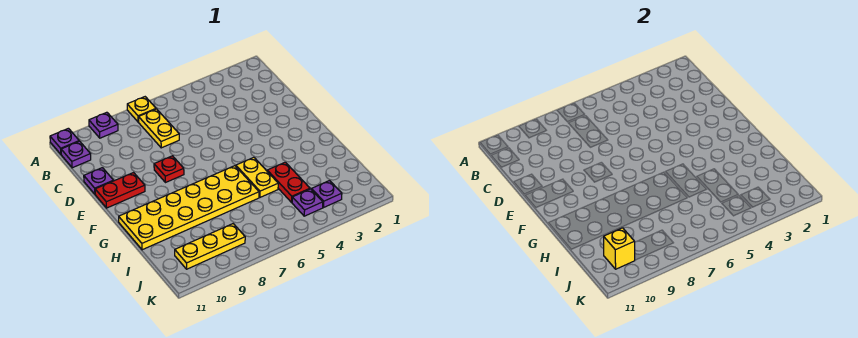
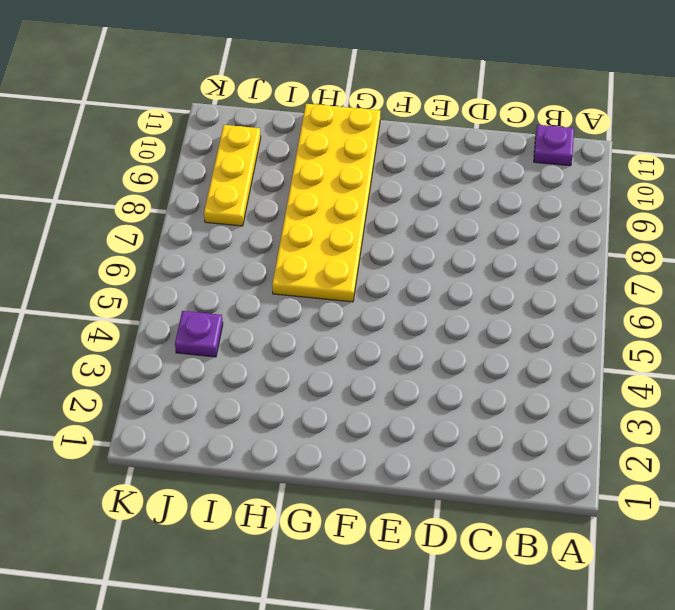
none -> yellow plate A7 level 1
none -> purple plate A9 level 1
none -> purple plate A11 level 1

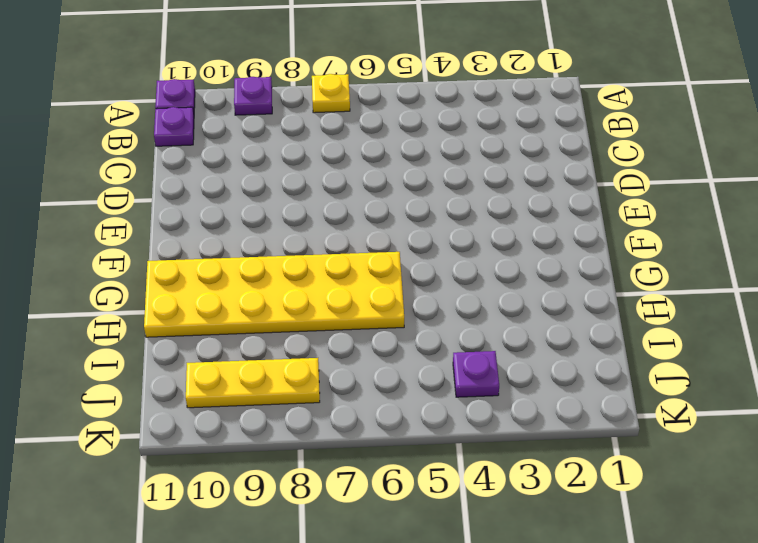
none -> yellow plate B7:C7 level 1
none -> purple plate D11 level 1
none -> red plate E8 level 1

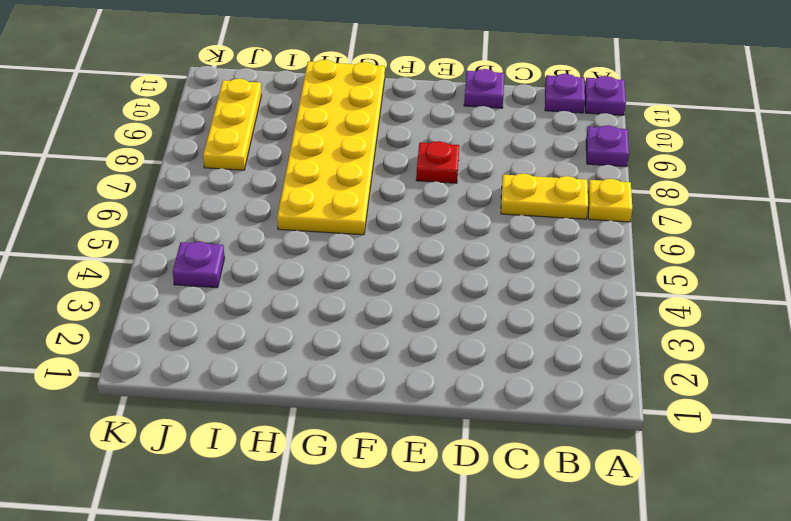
none -> red plate E10:E11 level 1
none -> yellow plate G5:H5 level 1
none -> red plate H4:I4 level 1

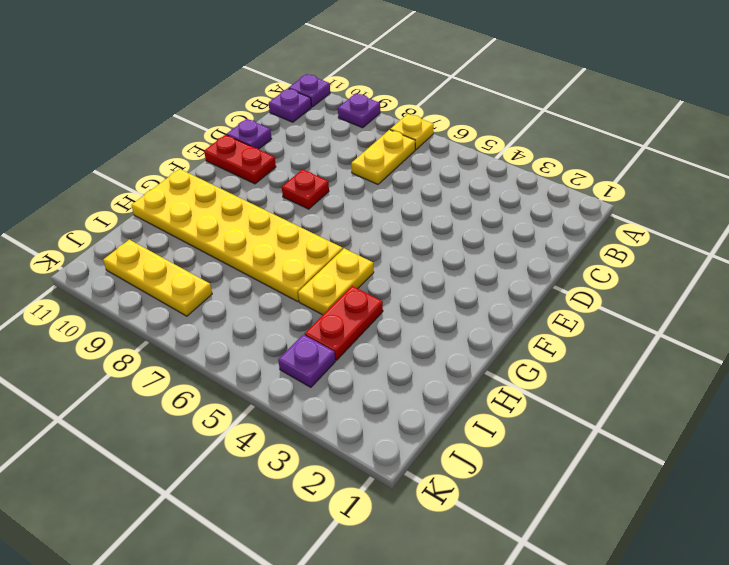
none -> purple plate J3 level 1
none -> yellow brick J10 level 2

